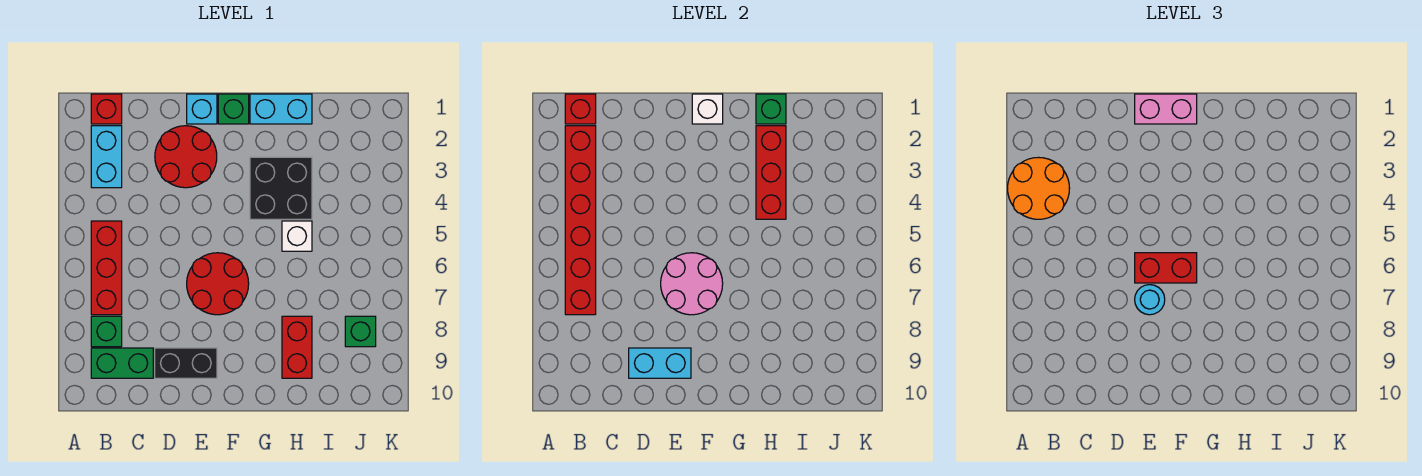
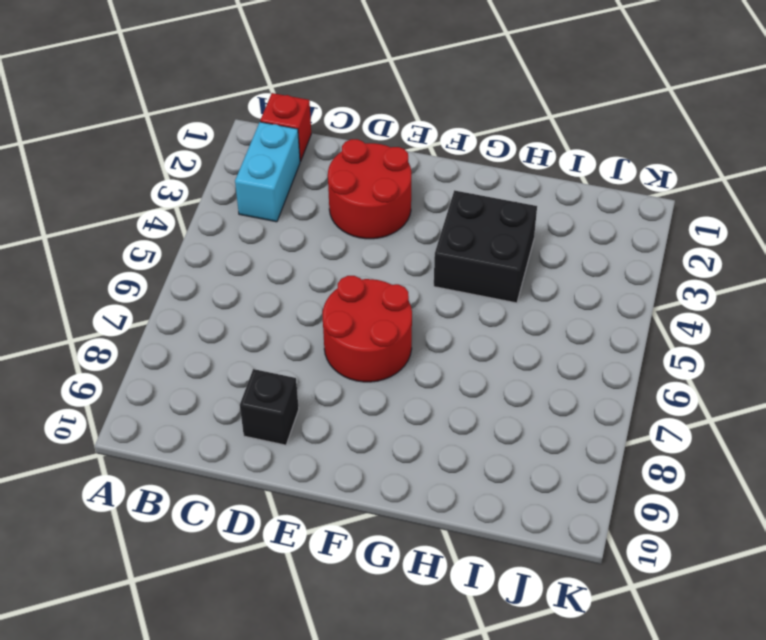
black brick D9 level 1 -> black brick D9:E9 level 1
none -> red brick B5:B7 level 1
none -> green brick B8 level 1
none -> green brick B9:C9 level 1

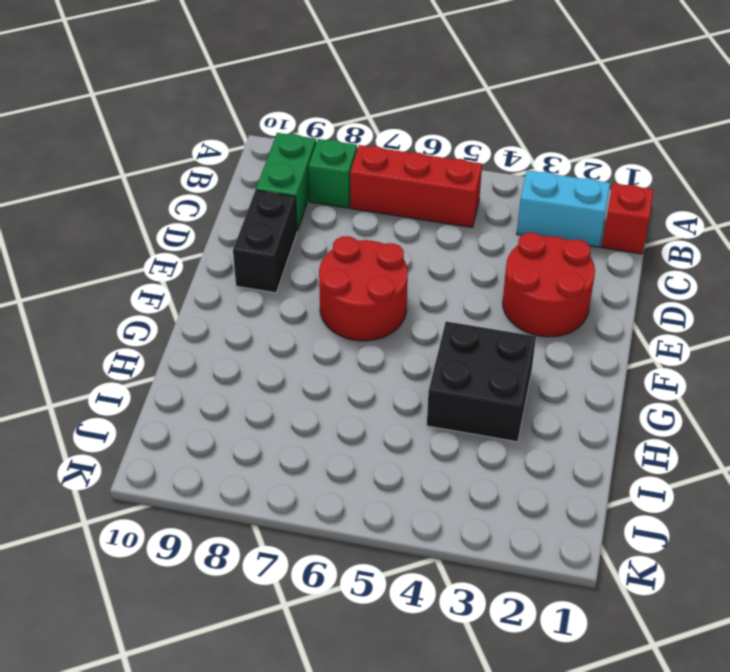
none -> cyan brick E1 level 1
none -> green brick F1 level 1
none -> cyan brick G1:H1 level 1

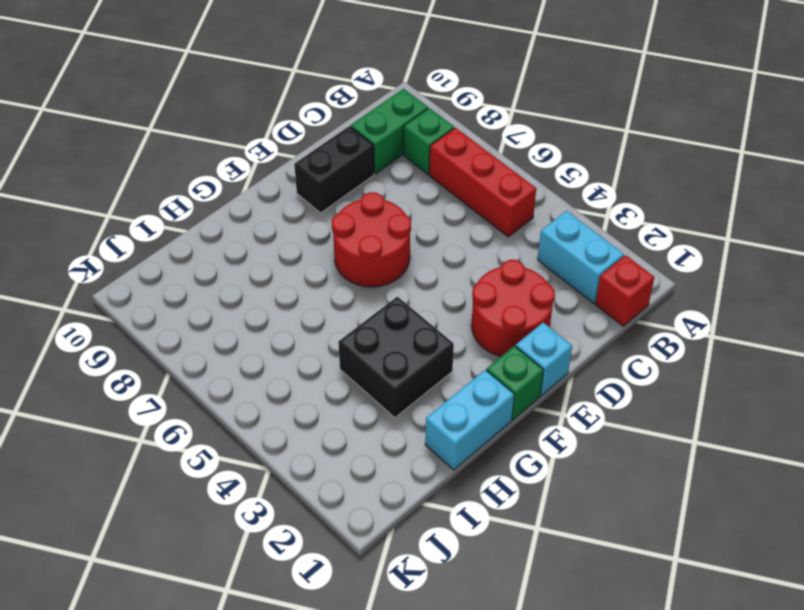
none -> white brick H5 level 1
none -> red brick H8:H9 level 1
none -> green brick J8 level 1

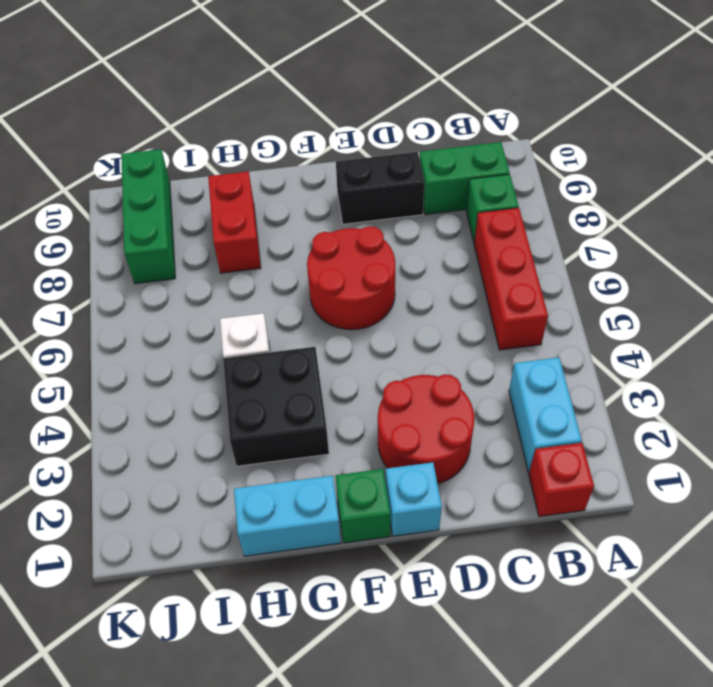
green brick J8:J10 level 1 -> green brick J8 level 1
none -> red brick B1 level 2
none -> red brick B2:B7 level 2
none -> cyan brick D9:E9 level 2

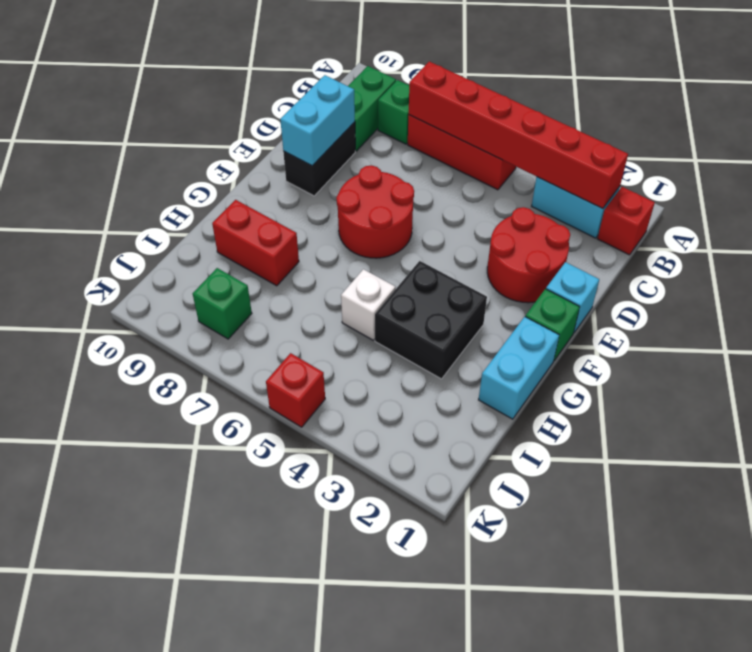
red brick K5 level 1 -> red brick B1 level 2
none -> pink round brick E6:F7 level 2
none -> white brick F1 level 2
none -> green brick H1 level 2

